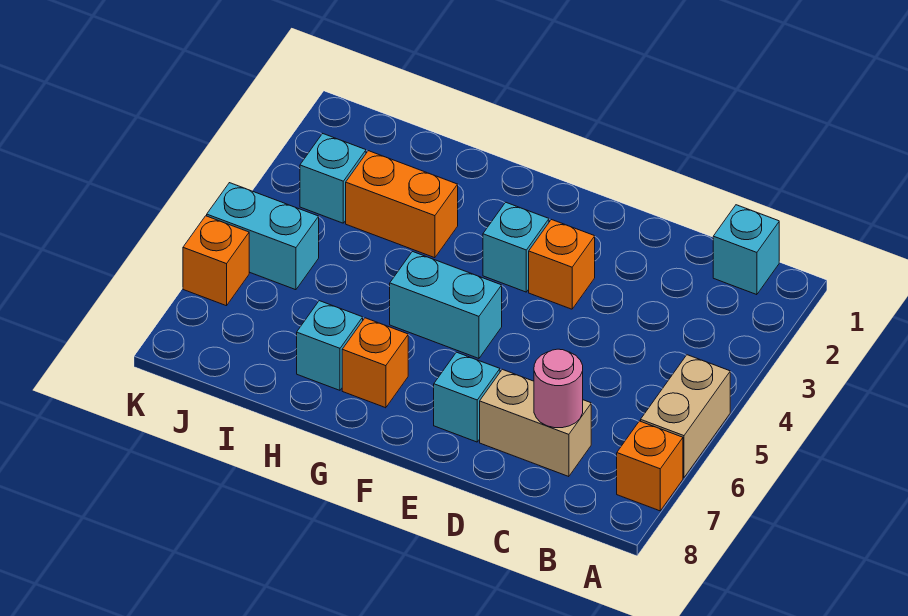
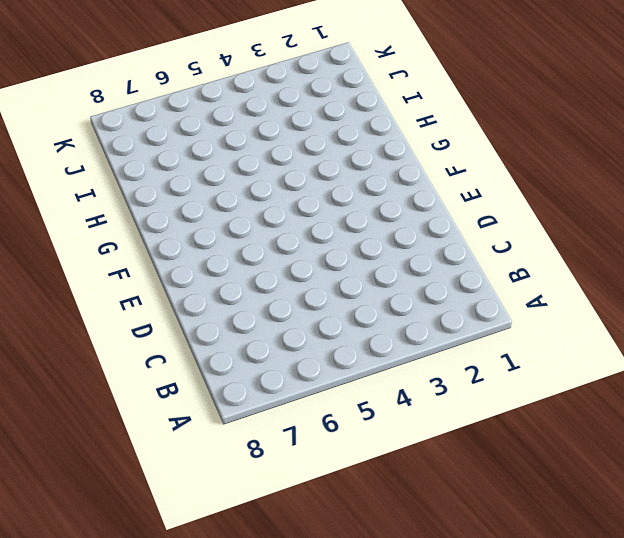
none -> tan brick A5:A6 level 1
none -> orange brick A7 level 1
none -> cyan brick B1 level 1

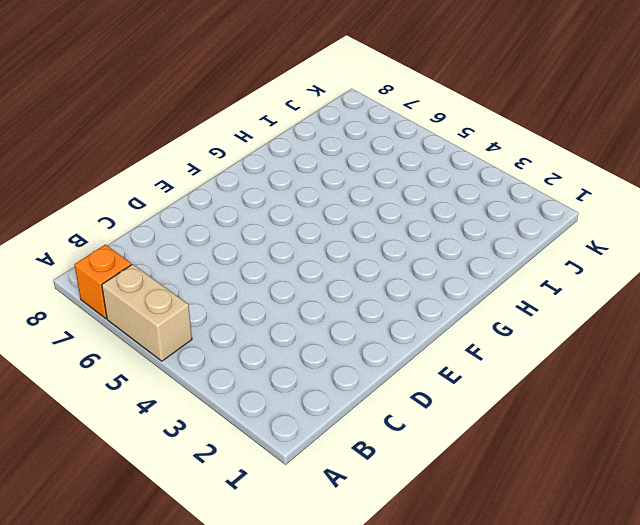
none -> cyan brick B1 level 1
none -> tan brick C7:D7 level 1
none -> orange brick E3 level 1

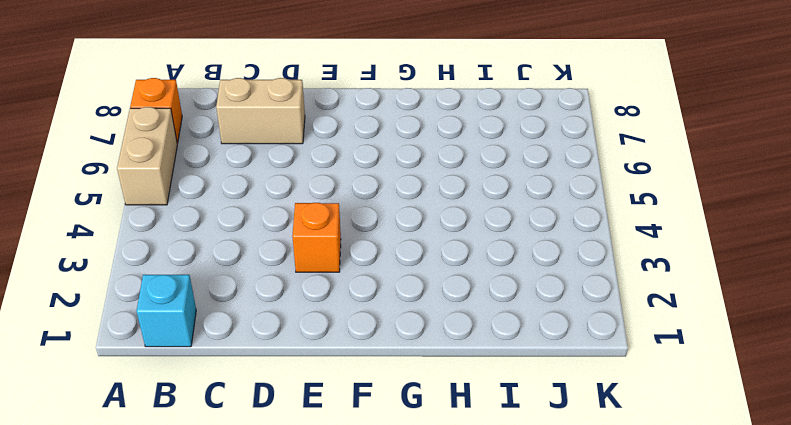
none -> cyan brick E7 level 1
none -> cyan brick F3 level 1
none -> cyan brick F5:G5 level 1

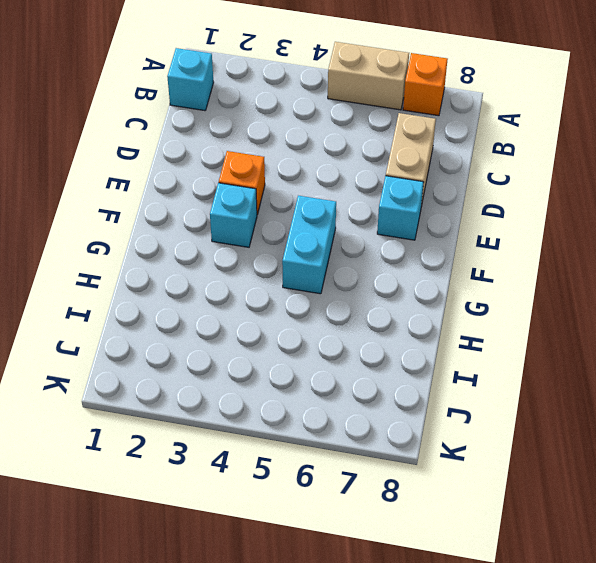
none -> orange brick G7 level 1
none -> orange brick H3:I3 level 1
none -> cyan brick H7 level 1

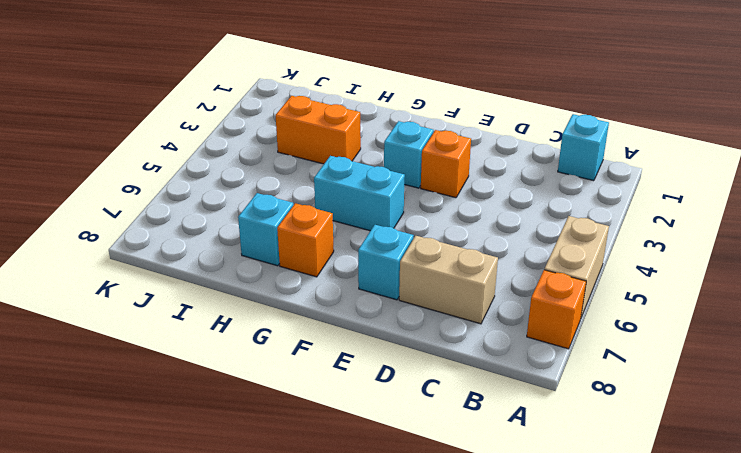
none -> cyan brick J3 level 1
none -> cyan brick J5:K5 level 1
none -> orange brick K6 level 1

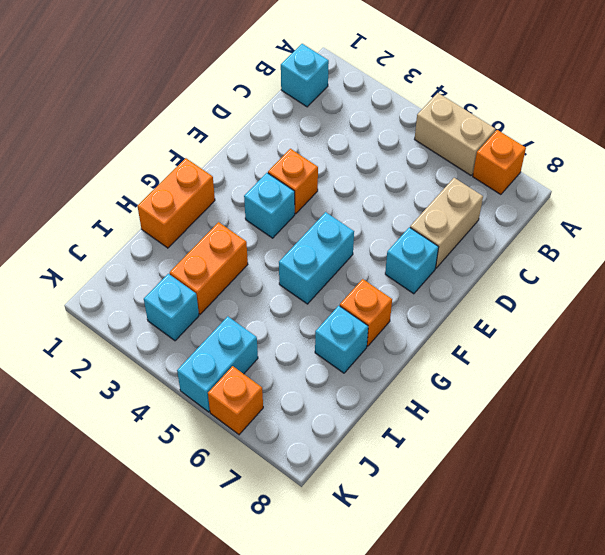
orange brick G1:H1 level 1 -> none
none -> pink round brick C7 level 2

